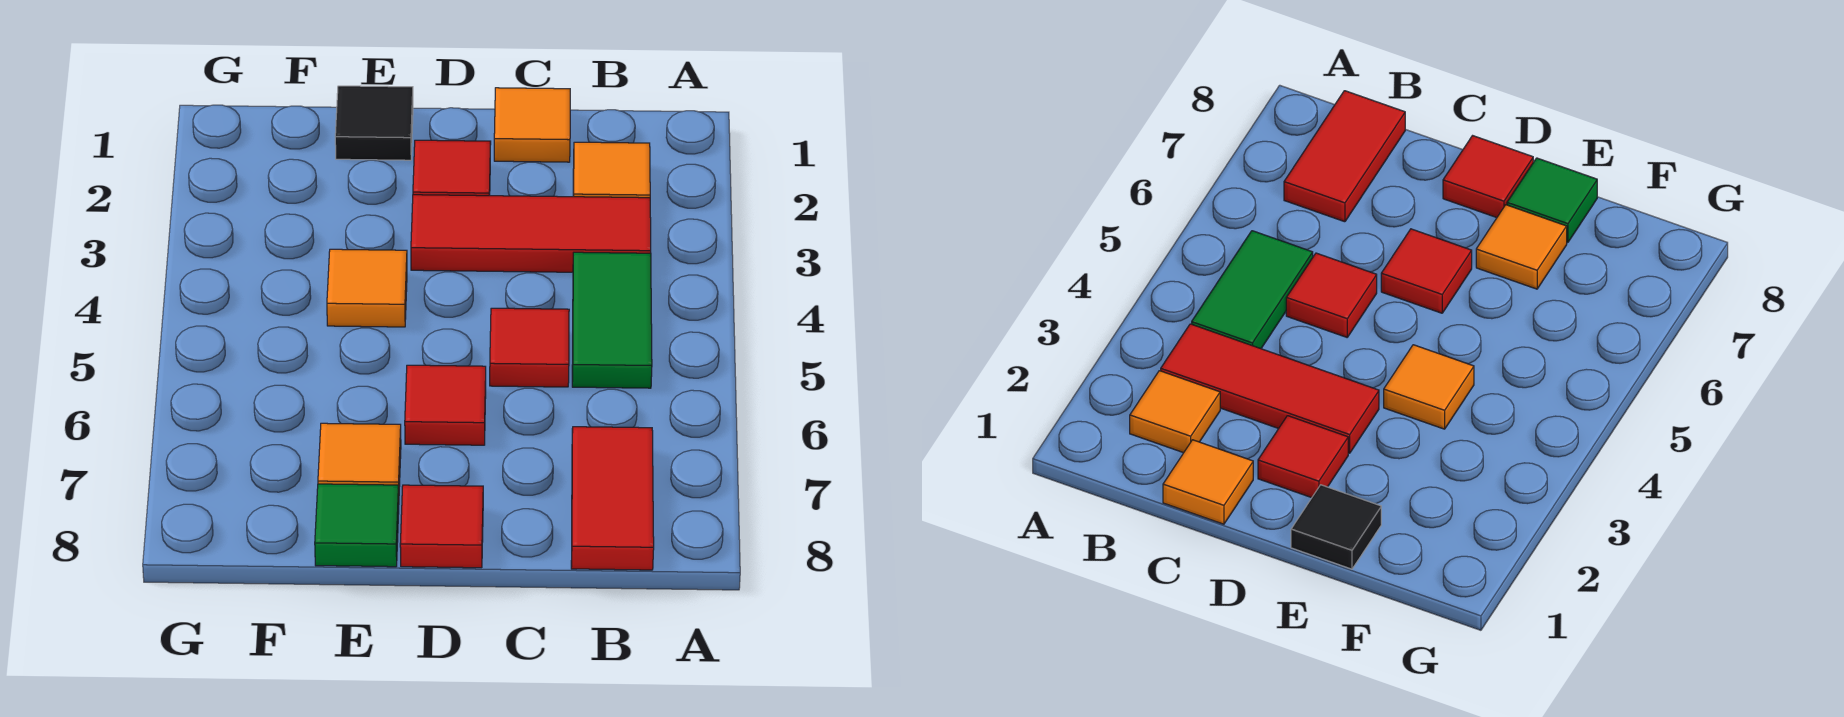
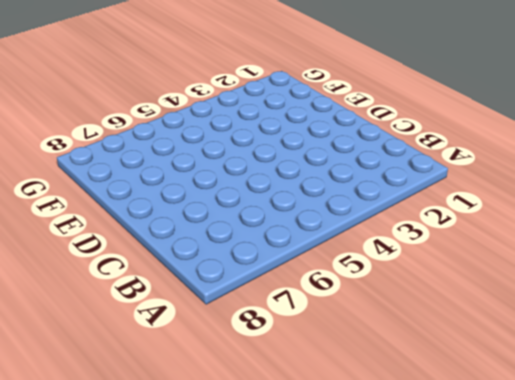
none -> orange tile B2 level 1
none -> red tile B3:D3 level 1
none -> green tile B4:B5 level 1

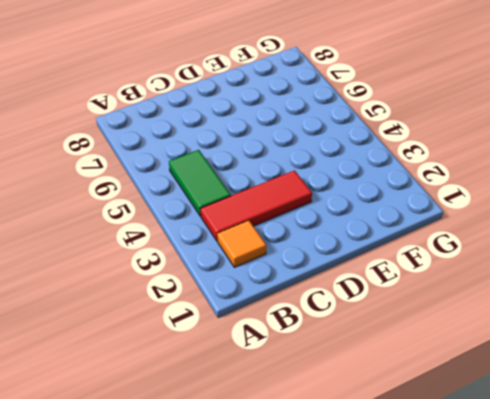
none -> red tile B7:B8 level 1
none -> orange tile C1 level 1
none -> red tile C5 level 1

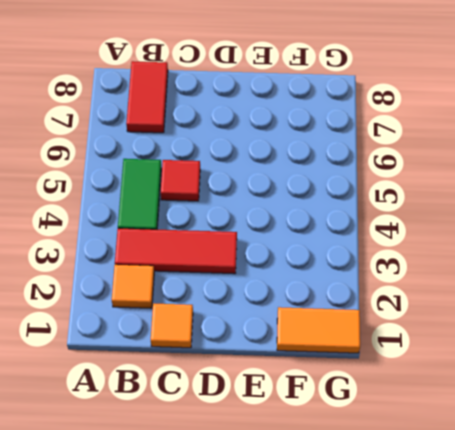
orange tile F1:G1 level 1 -> none
none -> red tile D2 level 1
none -> red tile D6 level 1
none -> red tile D8 level 1

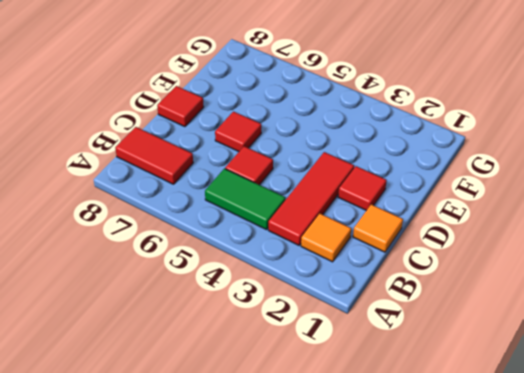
none -> black tile E1 level 1
none -> orange tile E4 level 1
none -> orange tile E7 level 1

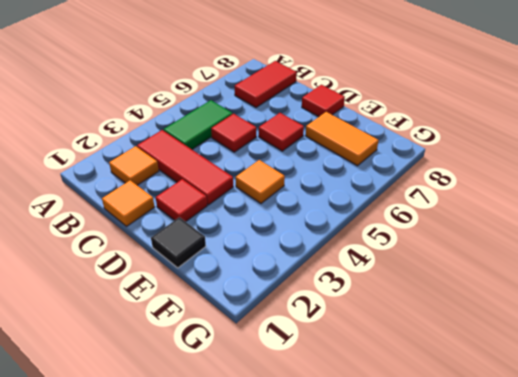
orange tile E7:F7 level 1 -> orange tile E7 level 1
none -> green tile E8 level 1

